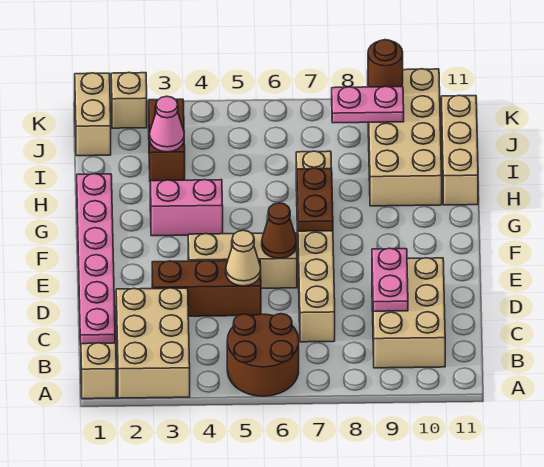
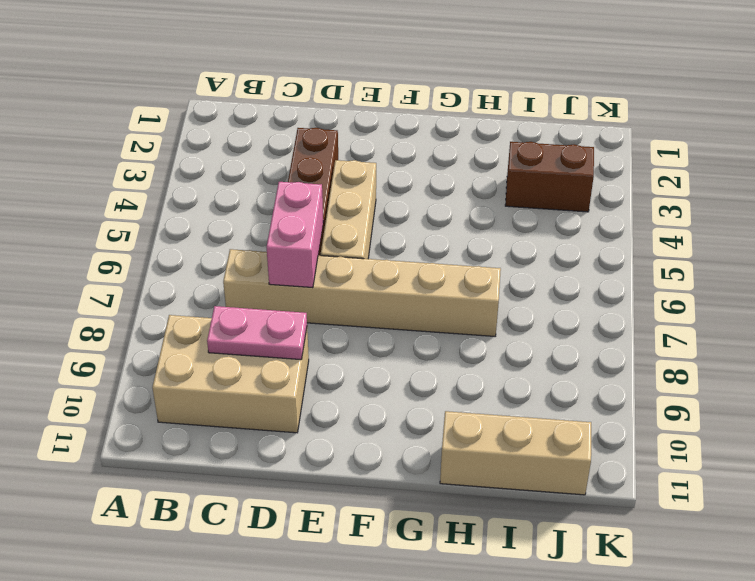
pink brick D6:D7 level 2 -> pink brick G3:G4 level 1
none -> tan brick A1 level 1
none -> tan brick A2:C3 level 1
none -> brown round brick A5:B6 level 1

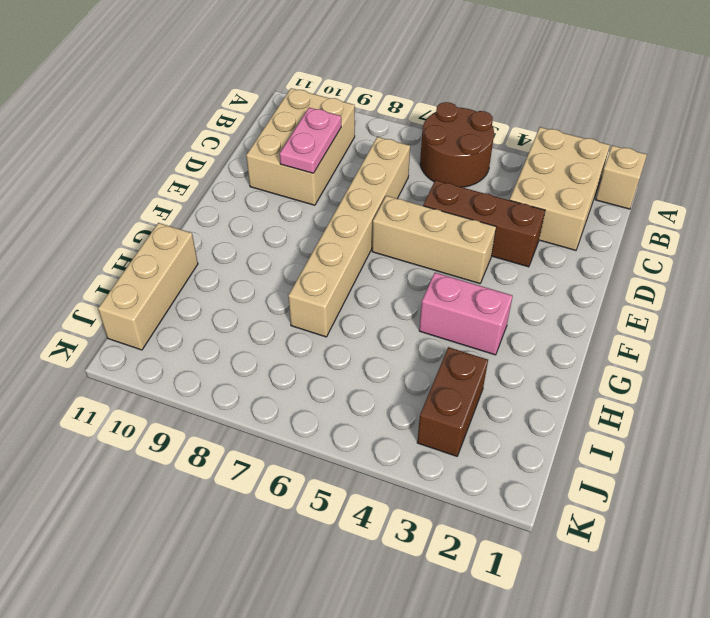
none -> pink plate C1:H1 level 1
none -> tan brick H9:K10 level 1
none -> tan brick J1:K1 level 1

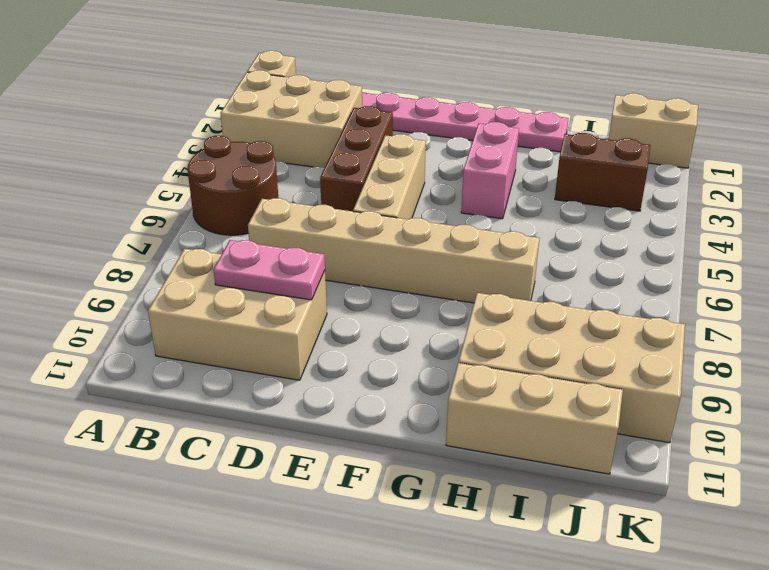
none -> tan brick K2 level 1
none -> tan cone D5 level 2
none -> brown cone E6 level 2

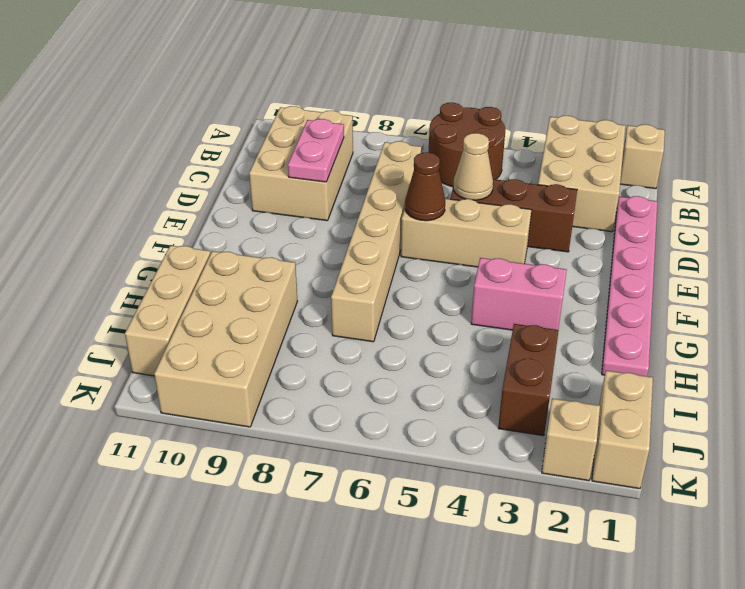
none -> brown plate F7:G7 level 2
none -> pink cone I3 level 2
none -> pink plate J8:J9 level 2

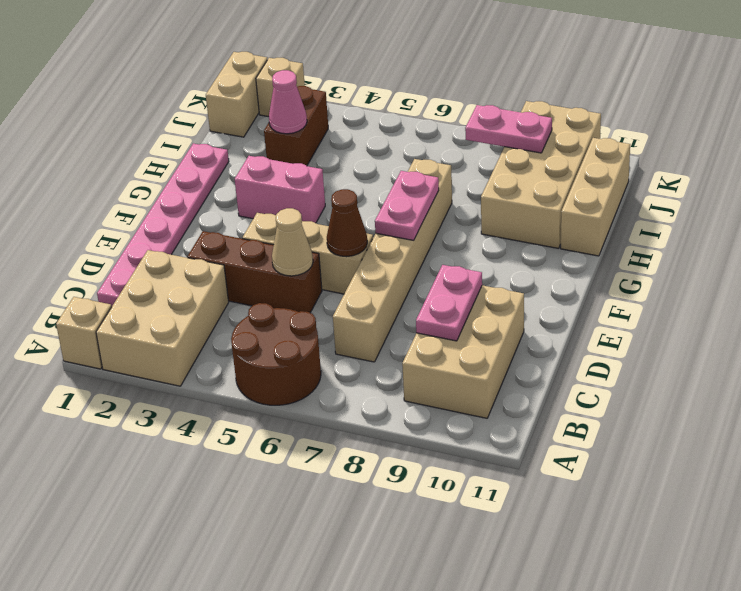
pink plate F7:G7 level 2 -> brown plate F7:G7 level 2
none -> brown round brick K9 level 2

